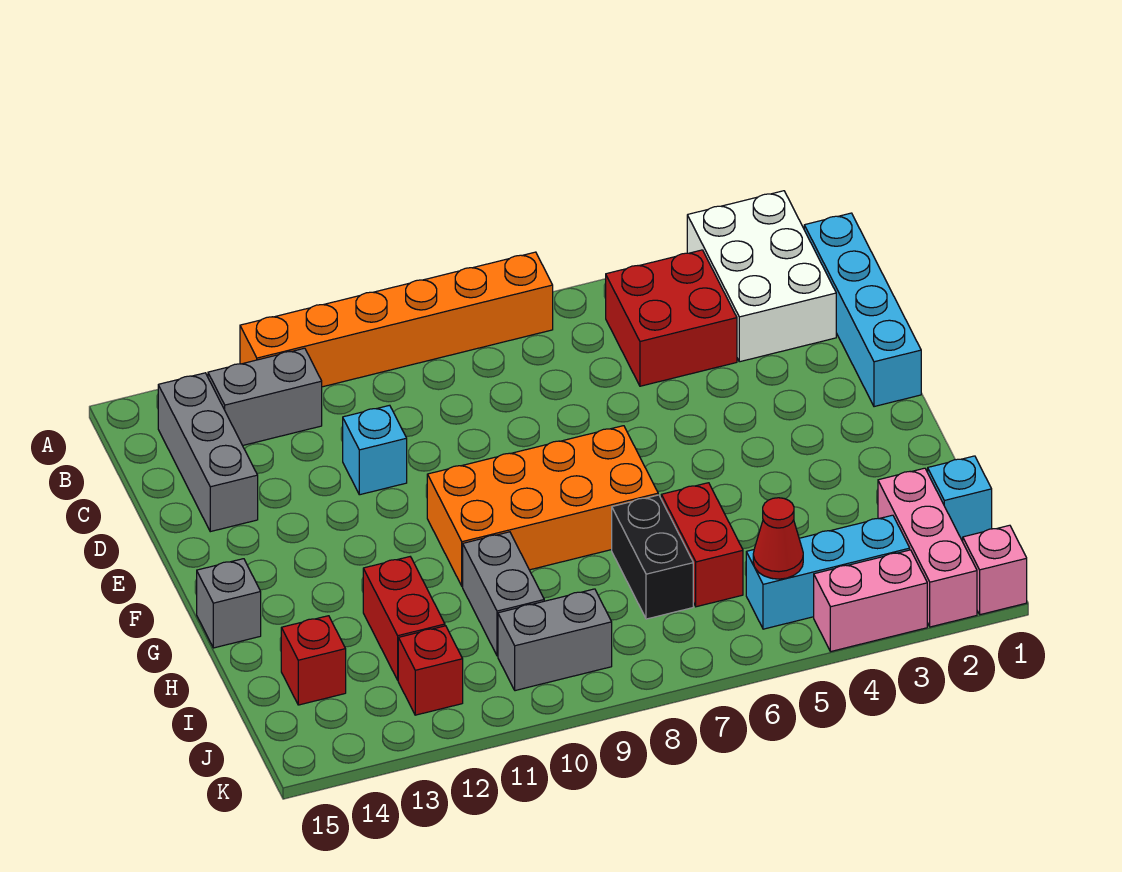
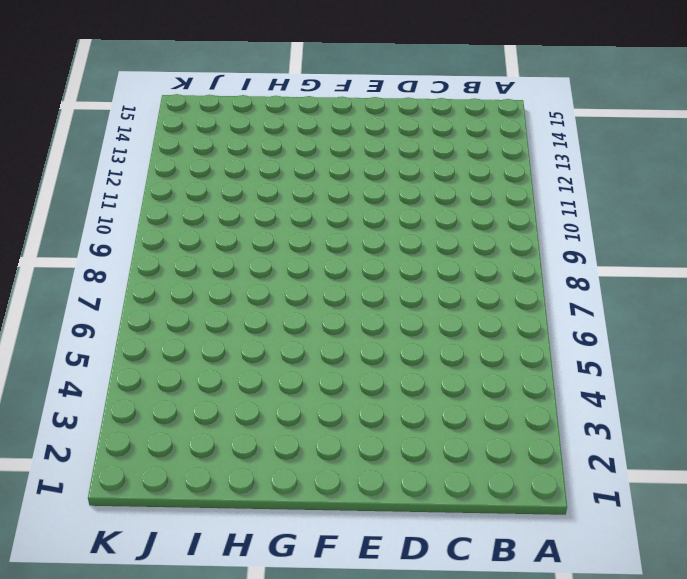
none -> white brick A2:C3 level 1
none -> orange brick A7:A12 level 1
none -> cyan brick B1:E1 level 1

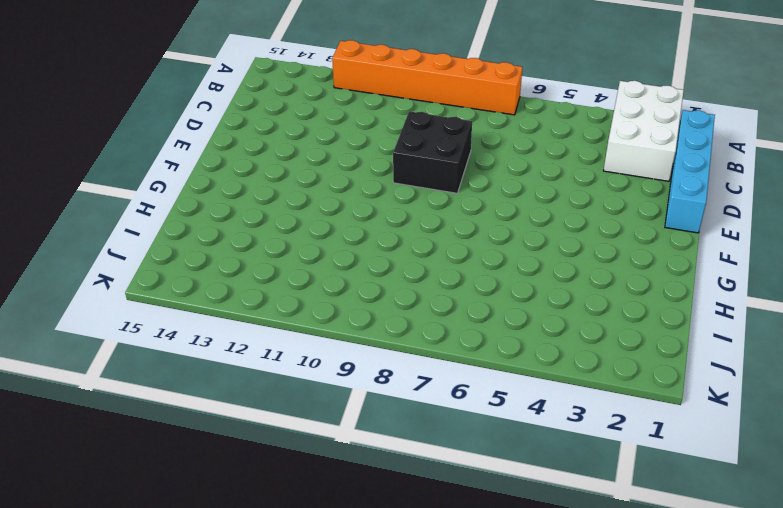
black brick D8:E9 level 1 -> none
none -> red brick B4:C5 level 1
none -> grey brick B12:B13 level 1
none -> grey brick B14:D14 level 1

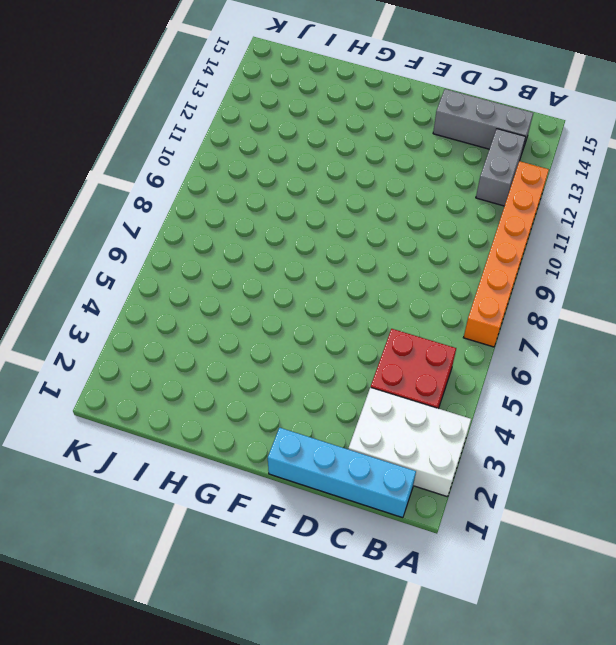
none -> cyan brick D11 level 1
none -> orange brick F7:G10 level 1
none -> grey brick G15 level 1

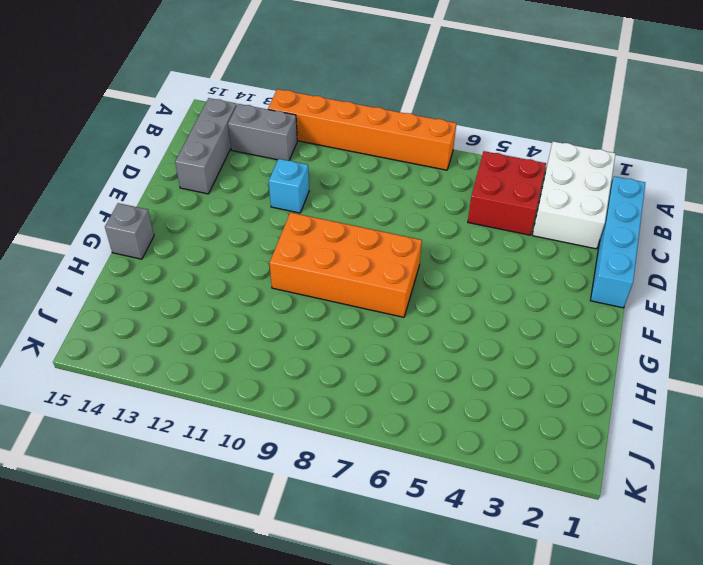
none -> red brick H6:I6 level 1
none -> black brick H7:I7 level 1
none -> grey brick H10:I10 level 1

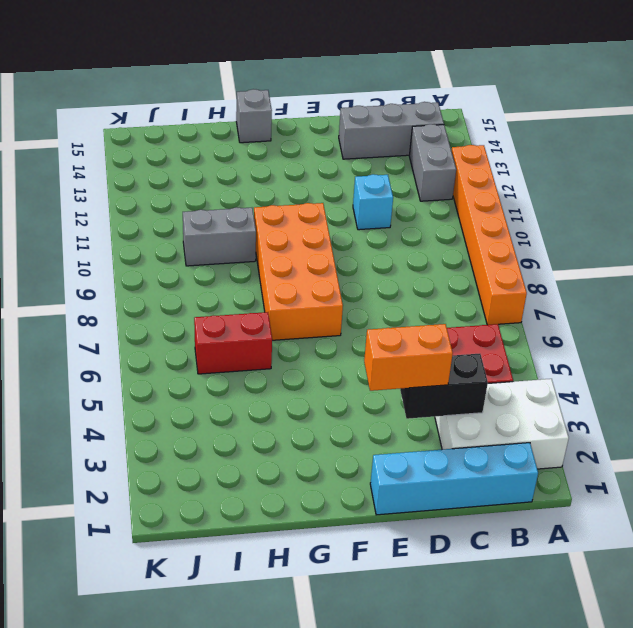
black brick C3:D3 level 2 -> black brick H7:I7 level 1
orange brick D3:E3 level 3 -> none
none -> red brick H12:I12 level 1
none -> cyan brick I1 level 1
none -> pink brick I2:K2 level 1

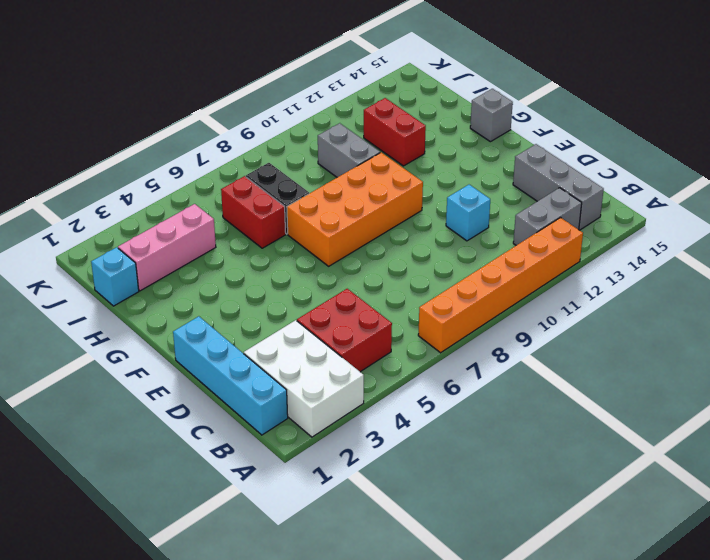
pink brick I2:I4 level 1 -> pink brick I2:K2 level 1
none -> red brick I14 level 1
none -> cyan brick J3:J5 level 1
none -> grey brick J9:J10 level 1

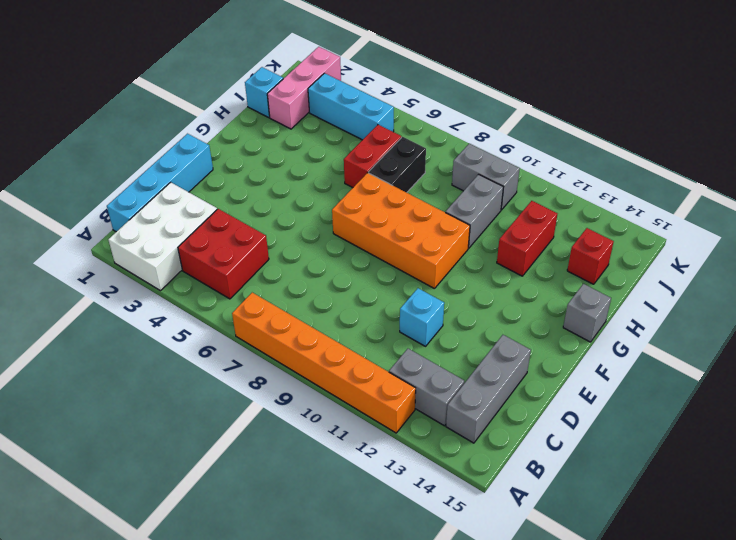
none -> red brick J12 level 1
none -> pink brick K1 level 1
none -> pink brick K3:K4 level 1

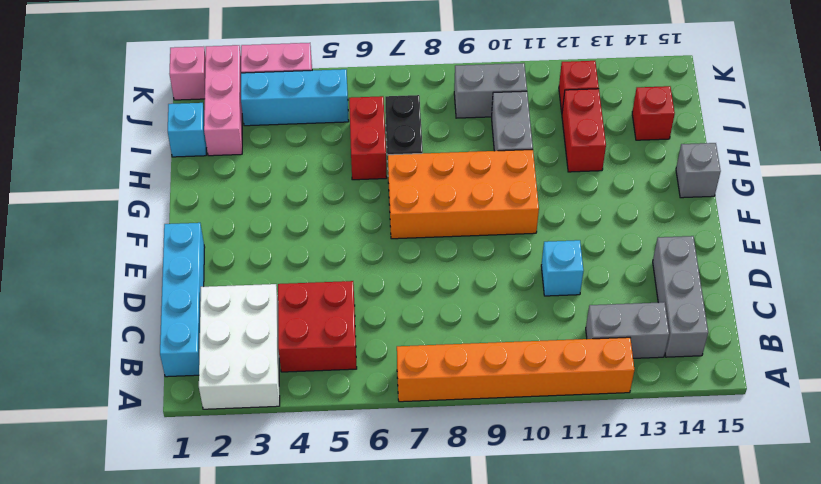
none -> red cone J5 level 2

